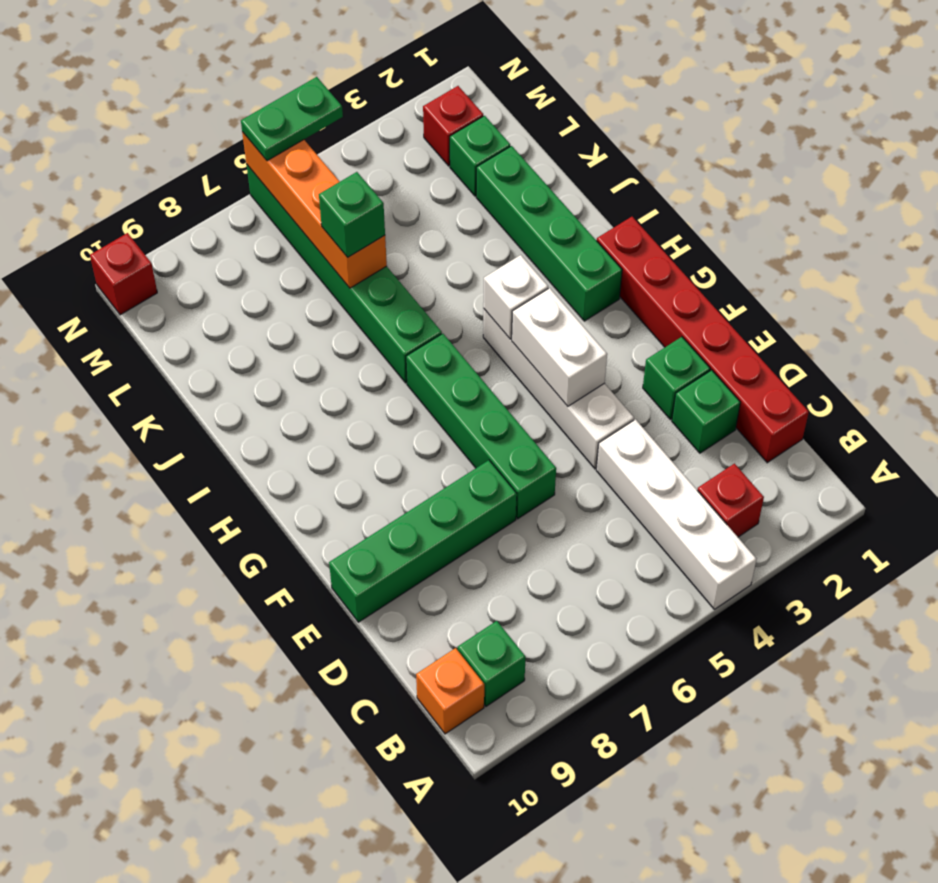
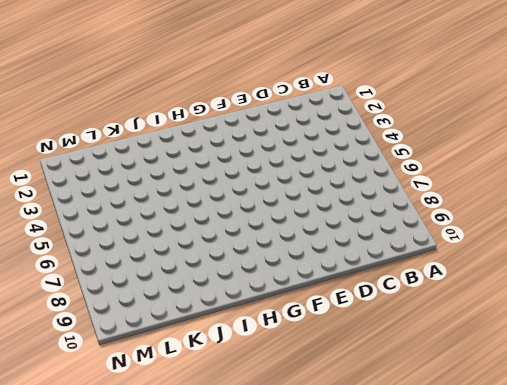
none -> white brick A4:D4 level 1
none -> red brick B3 level 1
none -> green brick B9 level 1

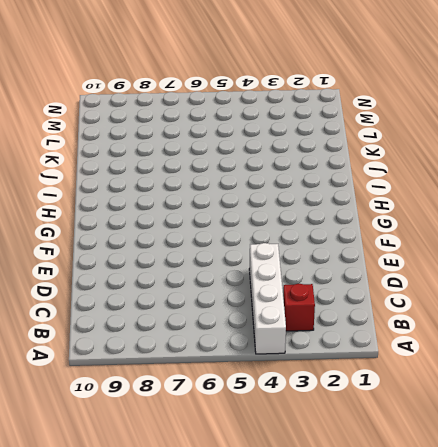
none -> green brick B9 level 1
none -> orange brick B10 level 1
none -> red brick C1:H1 level 1

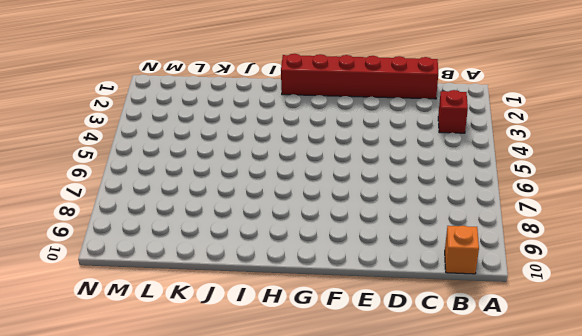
none -> white brick A4:D4 level 1
none -> green brick B9 level 1
none -> green brick D2 level 1

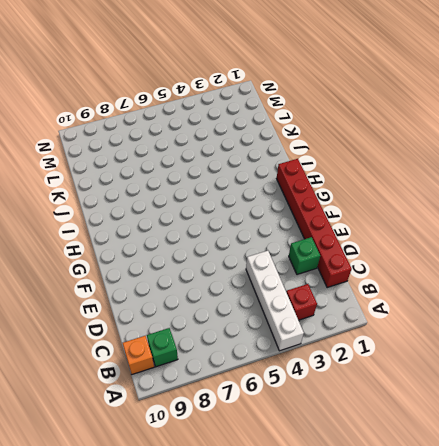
none -> green brick E2 level 1
none -> white brick E4:H4 level 1
none -> green brick E6:H6 level 1

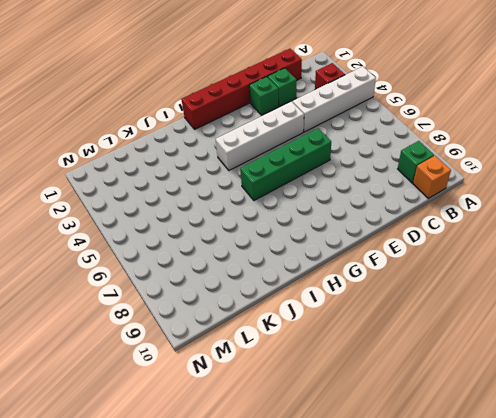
none -> green brick E7:E10 level 1
none -> green brick H2:K2 level 1
none -> green brick I6:N6 level 1

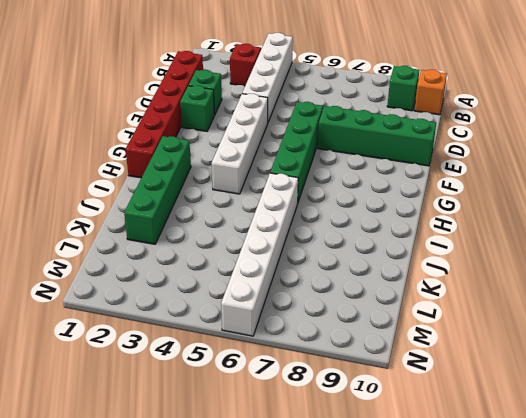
white brick I6:N6 level 1 -> green brick I6:N6 level 1
none -> green brick L2 level 1
none -> red brick M2 level 1
none -> red brick N10 level 1

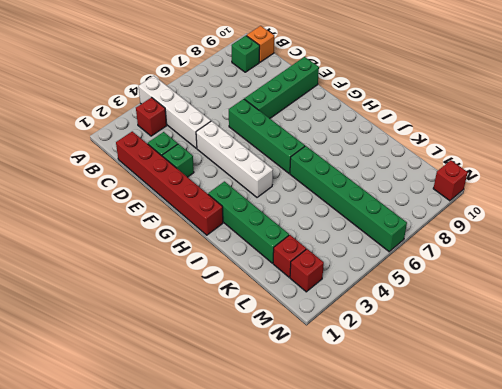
red brick L2 level 1 -> green brick L2 level 1
none -> white brick F4:G4 level 2
none -> white brick H4 level 2
none -> orange brick K6:N6 level 2

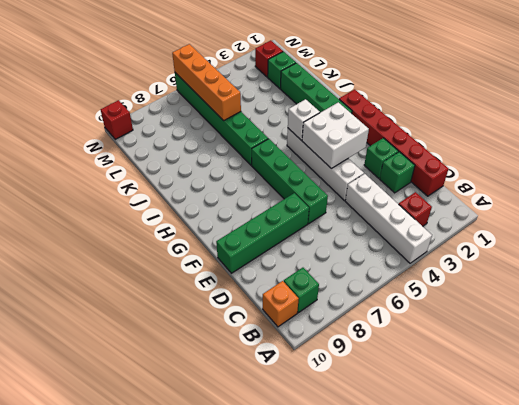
white brick F3:G4 level 2 -> white brick F4:G4 level 2
none -> green brick K6 level 3
none -> green plate N5:N6 level 3

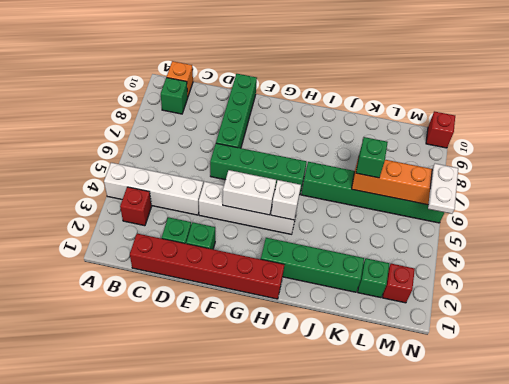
white plate N5:N6 level 3 -> green plate N5:N6 level 3

